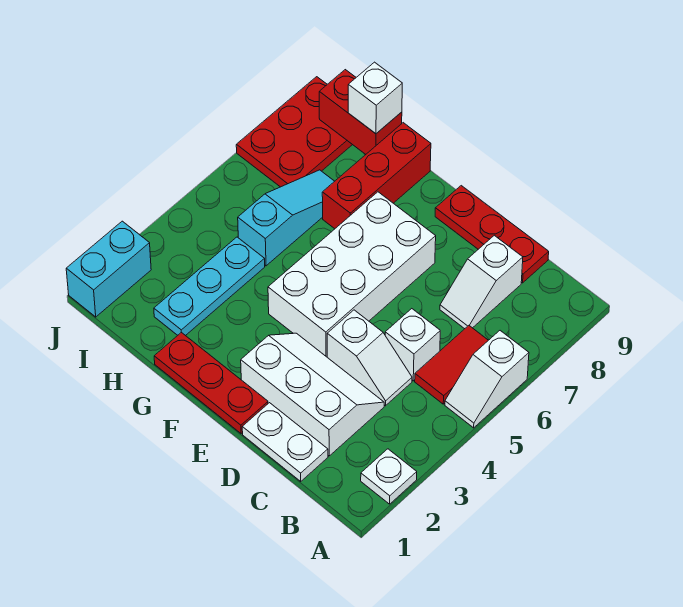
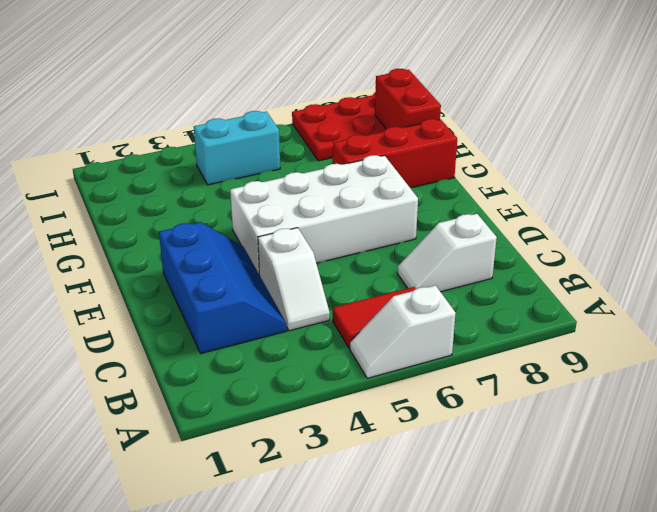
blue slope C2:E3 level 1 top 2 -> white slope C2:E3 level 1 top 2
cyan brick I4:I5 level 1 -> cyan brick J1:J2 level 1
none -> white plate A2 level 1
none -> white plate C1:D1 level 1
none -> white brick C5 level 1

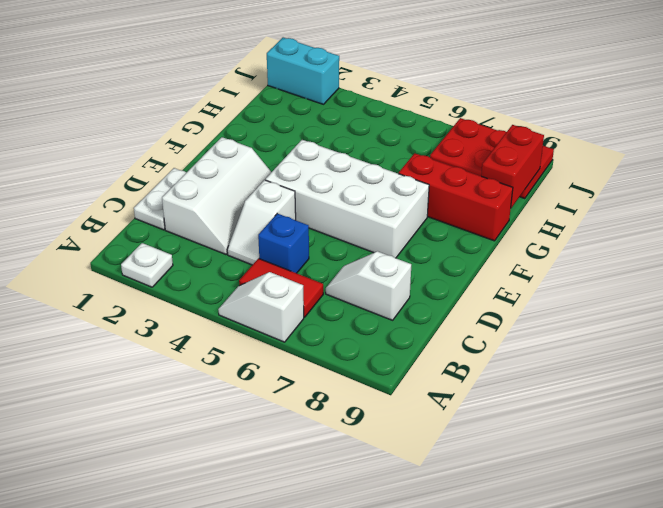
blue brick C5 level 1 -> white brick C5 level 1
none -> red plate C9:E9 level 1
none -> red plate E1:G1 level 1
none -> cyan plate H2:H4 level 1

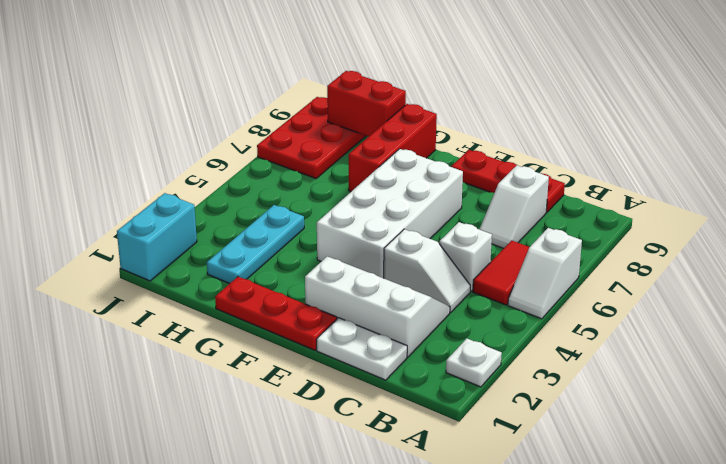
none -> cyan slope H5:H7 level 1 top 5
none -> white brick H9 level 3

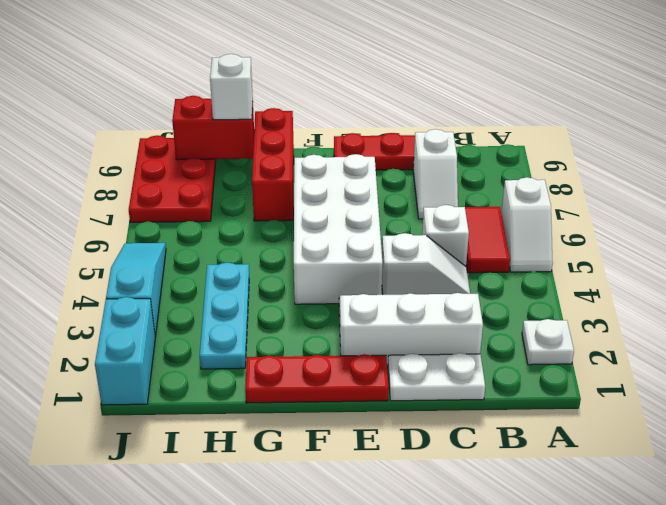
cyan slope J3:J5 level 1 top 3 -> cyan slope H5:H7 level 1 top 5

